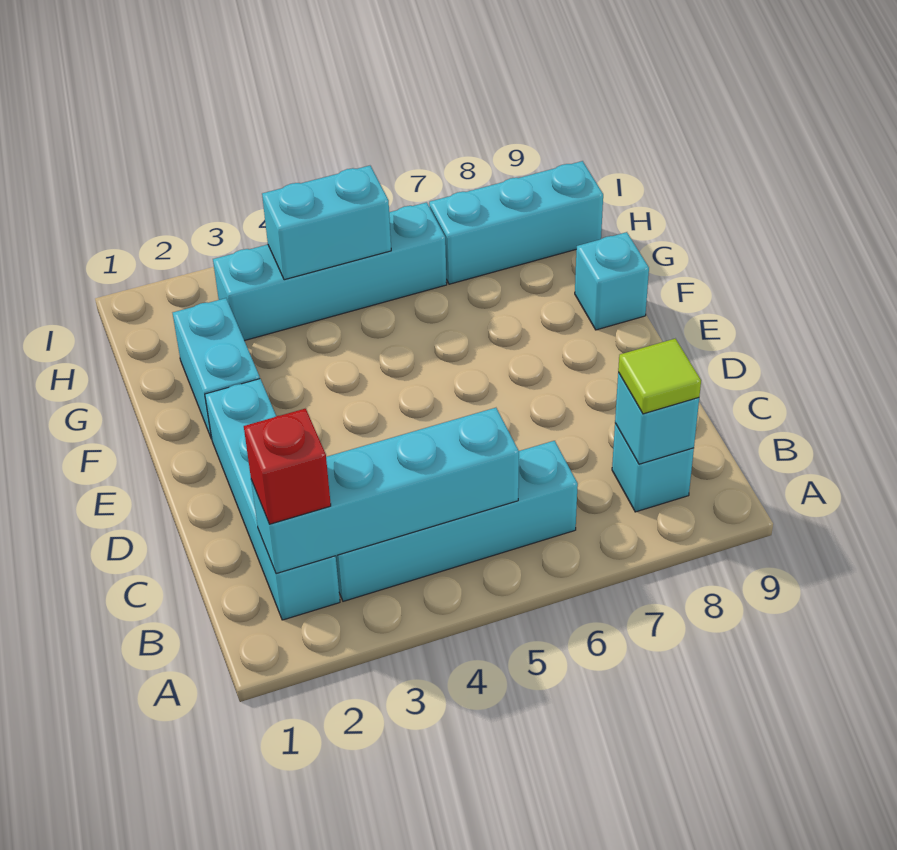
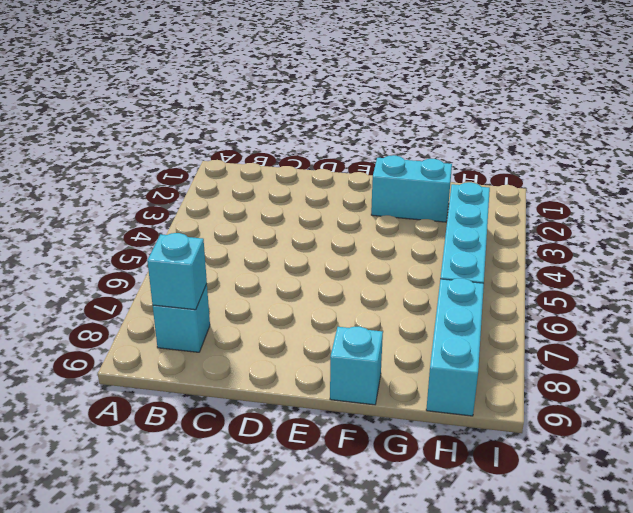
none -> cyan brick B2:E2 level 1
none -> cyan brick B3:B6 level 1
none -> cyan brick B2:B5 level 2

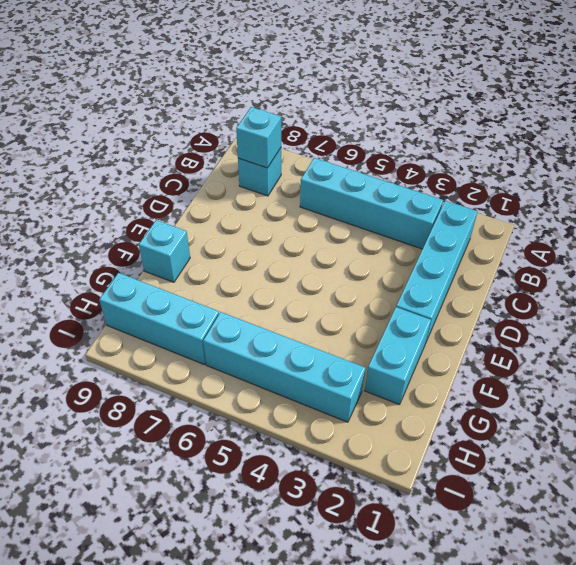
none -> cyan brick B2:B5 level 2
none -> cyan brick H4:H5 level 2
none -> red brick B2 level 3

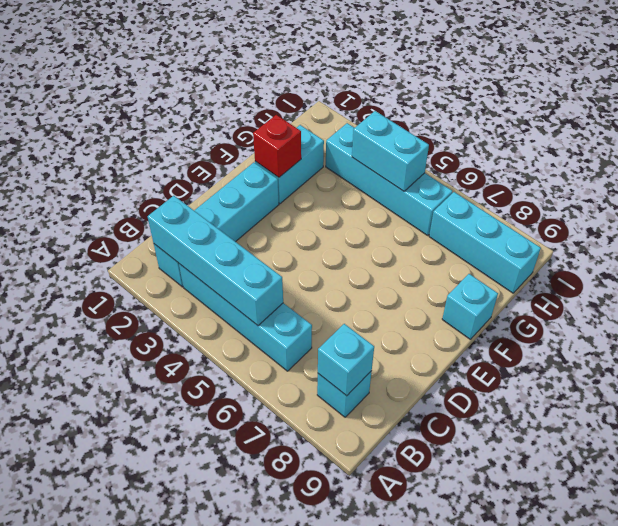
red brick F2 level 2 -> red brick B2 level 3
none -> lime tile B8 level 3

